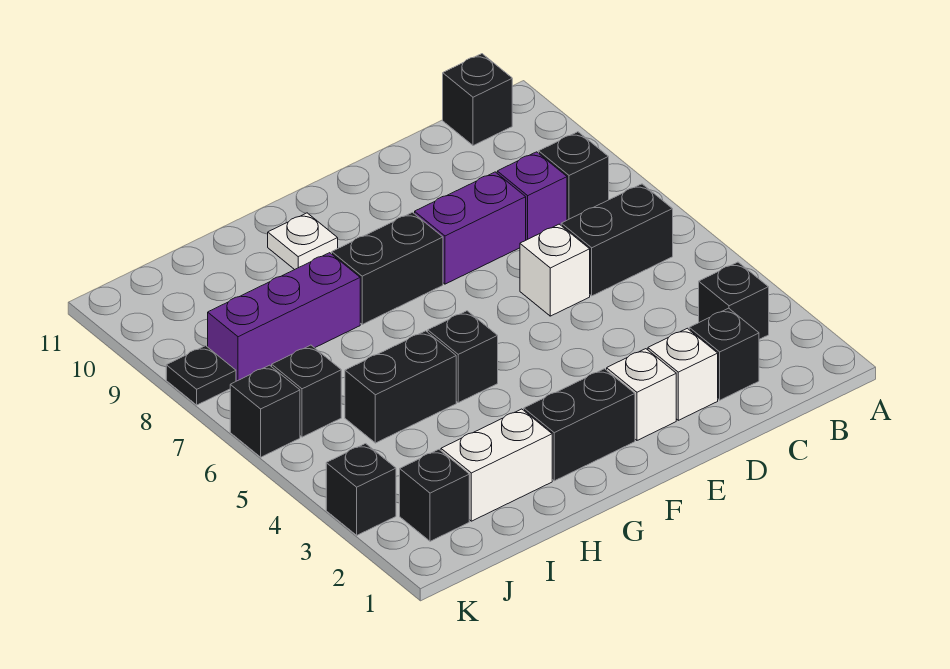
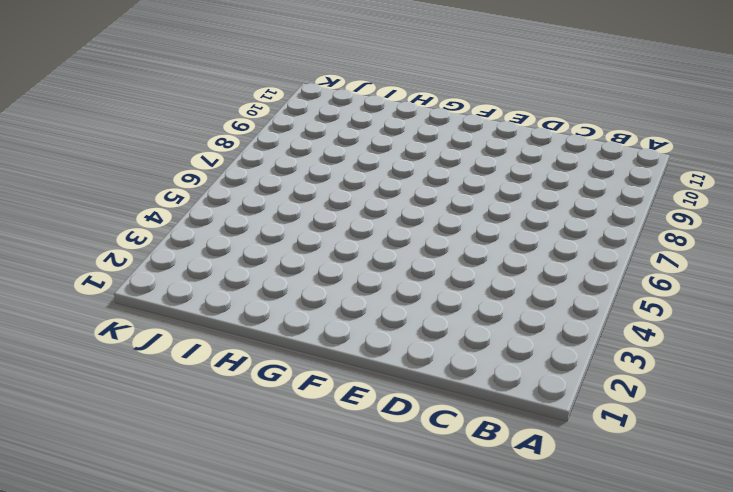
none -> black brick B3 level 1
none -> black brick B6:C6 level 1
none -> black brick B8 level 1

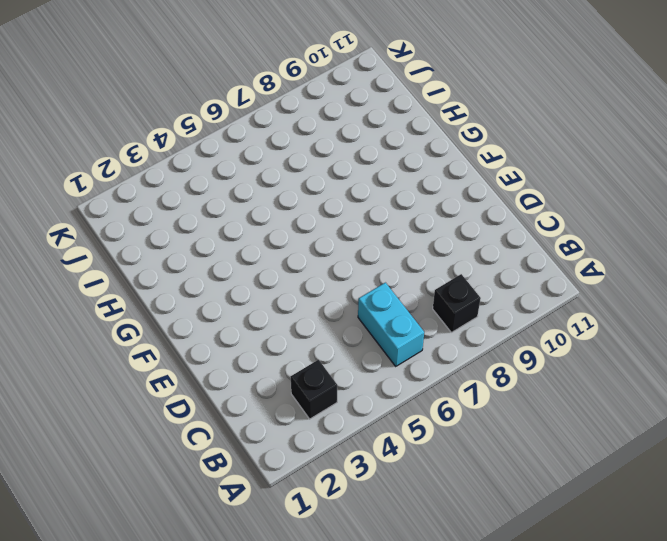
cyan brick B6:C6 level 1 -> black brick B6:C6 level 1
none -> black brick B11 level 1
none -> black brick C2 level 1
none -> purple brick C8 level 1

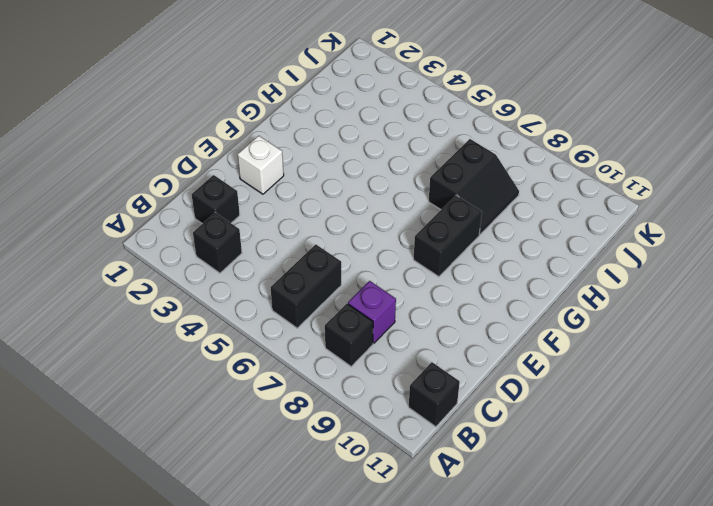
black slope H7:I8 level 1 top 7 -> purple brick H8:J8 level 1
none -> white brick D2 level 1
none -> white brick D6 level 1
none -> purple brick D8:E8 level 1

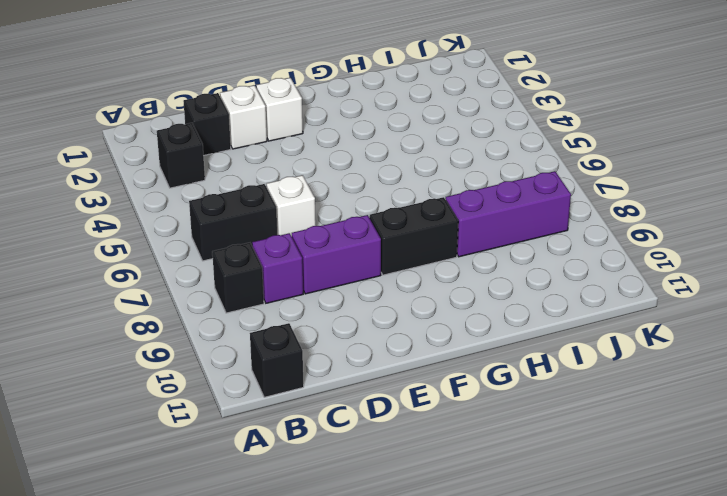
none -> black brick F2:G2 level 1
none -> black brick G5 level 1
none -> white plate G10 level 1

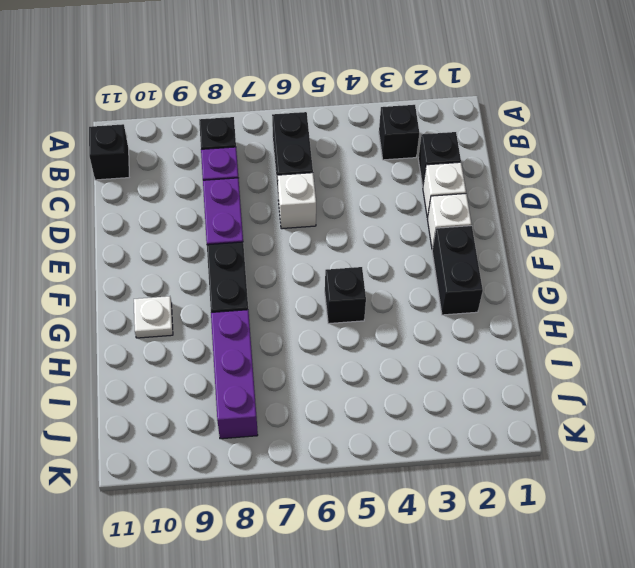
none -> white brick H2:I2 level 1
none -> black brick H5:I5 level 1
none -> black brick J2 level 1

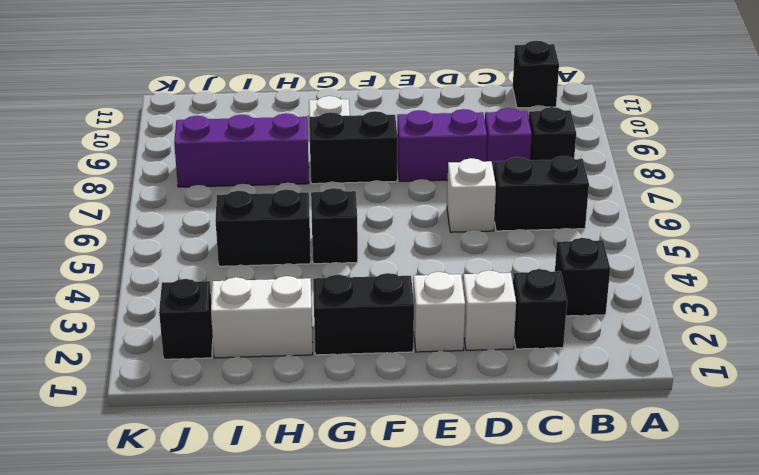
none -> black brick J6 level 1
none -> black brick K3 level 1
none -> black brick K6 level 1

